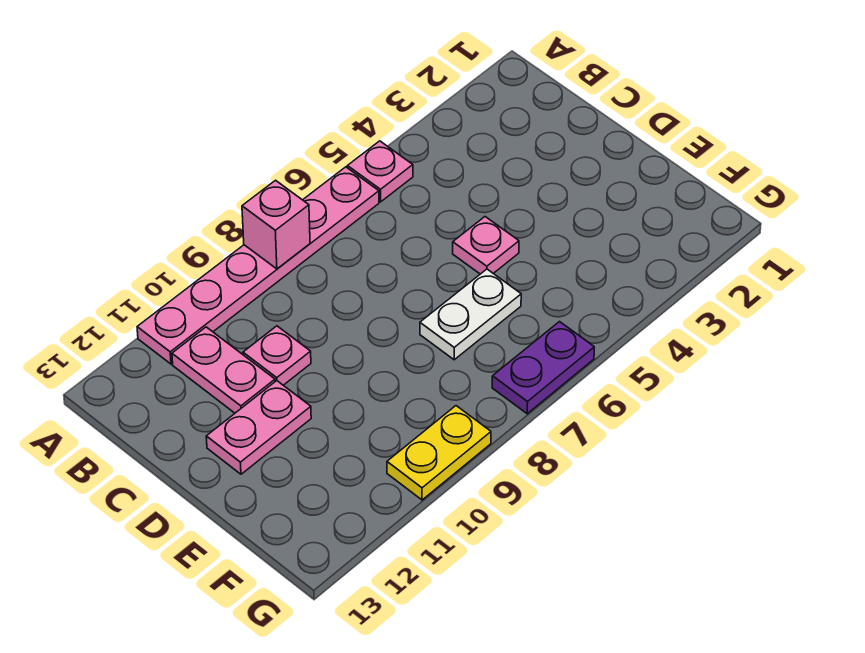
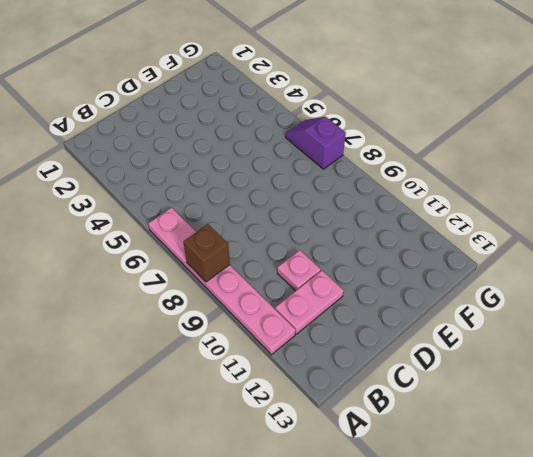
brown brick A8 level 2 -> pink brick A8 level 2
purple slope G6:G7 level 1 top 7 -> purple plate G6:G7 level 1
none -> pink plate A5 level 1
none -> pink plate D5 level 1

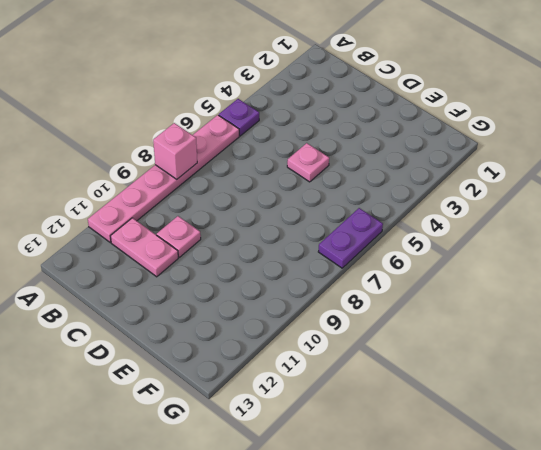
purple plate A5 level 1 -> pink plate A5 level 1
none -> pink plate D11:D12 level 1
none -> white plate E6:E7 level 1

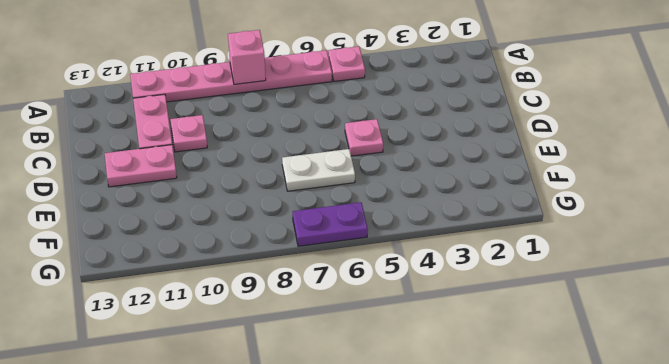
none -> yellow plate G9:G10 level 1

